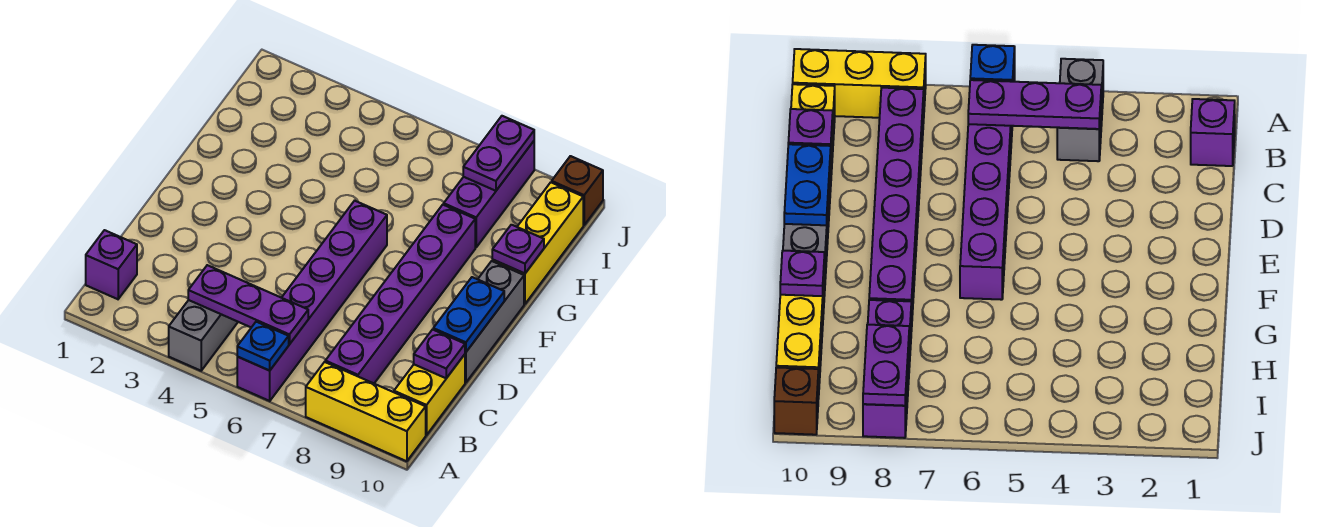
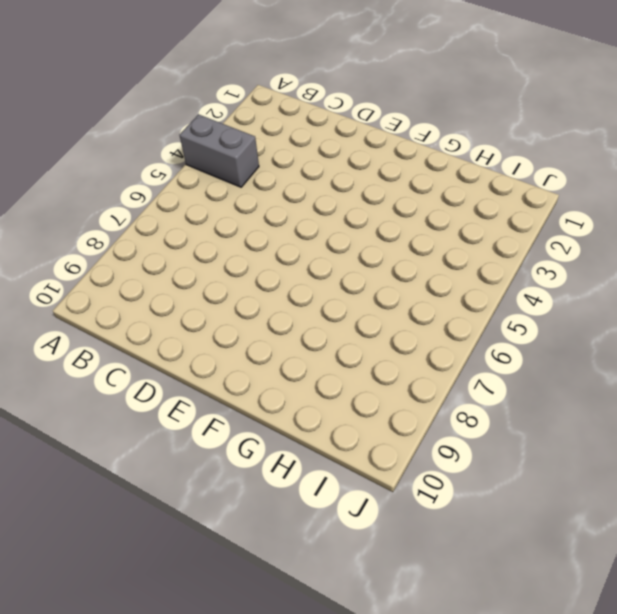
none -> purple brick A6:F6 level 1
none -> yellow brick A8:A10 level 1
none -> purple brick B1 level 1

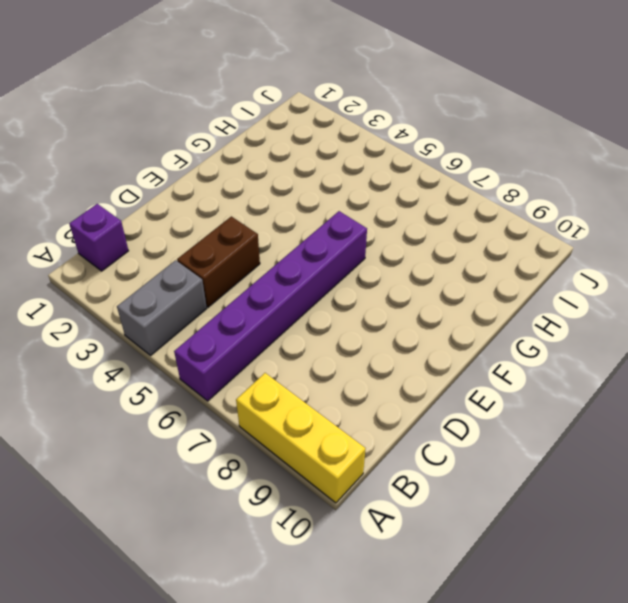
brown brick C4:D4 level 1 -> none
none -> purple brick B8:G8 level 1
none -> yellow brick B10:C10 level 1
none -> grey brick D10:F10 level 1

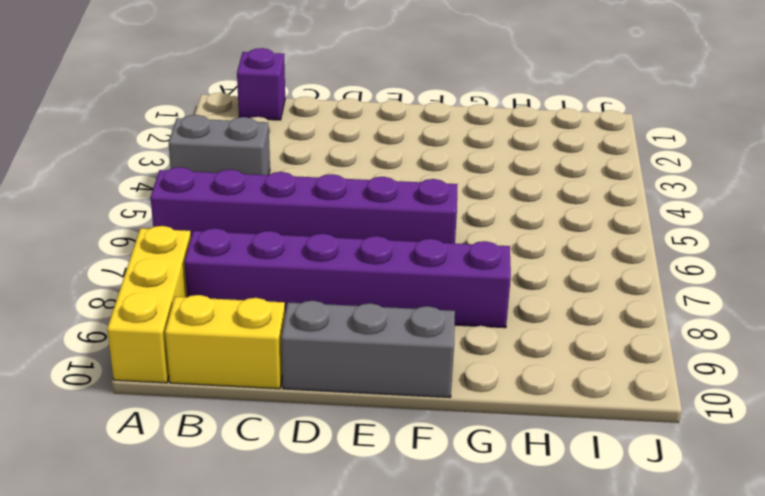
none -> yellow brick G10:I10 level 1
none -> purple brick H8:J8 level 1
none -> brown brick J10 level 1

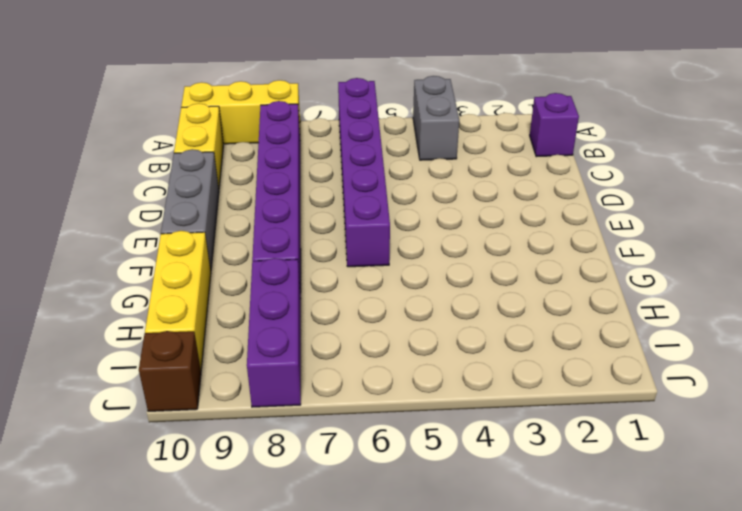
none -> blue plate A6 level 2
none -> purple plate B4:B6 level 2
none -> purple plate C10 level 2

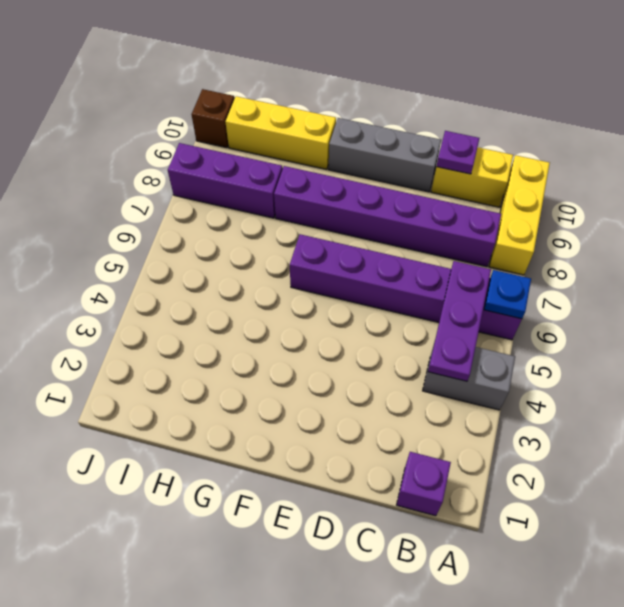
none -> blue plate D10:E10 level 2
none -> purple plate G10 level 2
none -> purple plate I8:J8 level 2

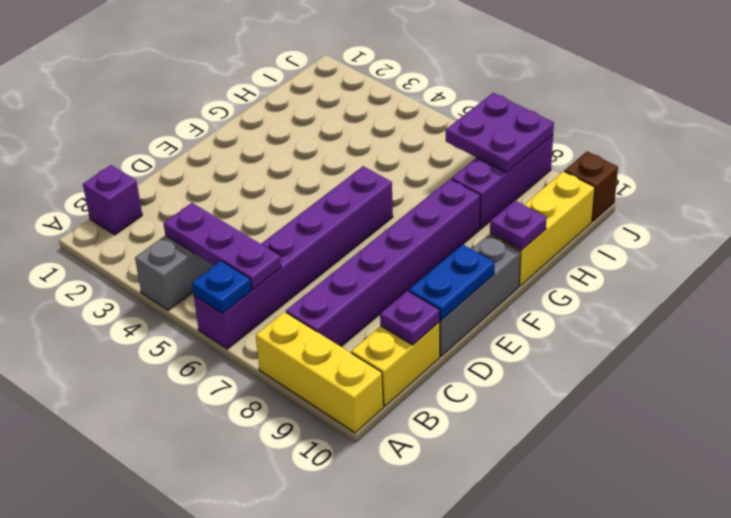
purple plate I7:J8 level 2 -> purple plate I8:J8 level 2

